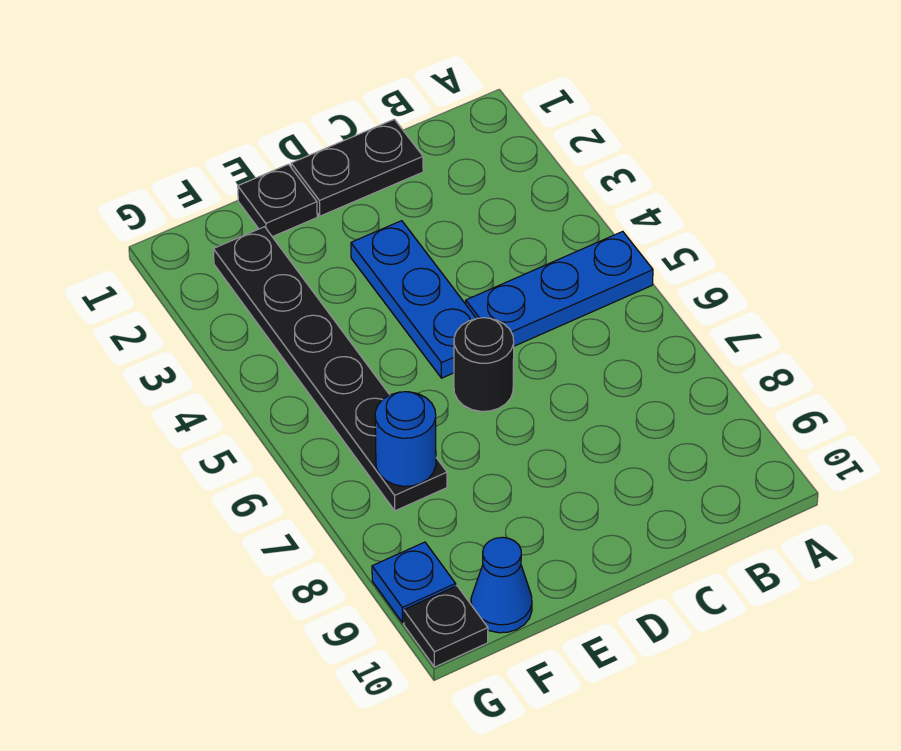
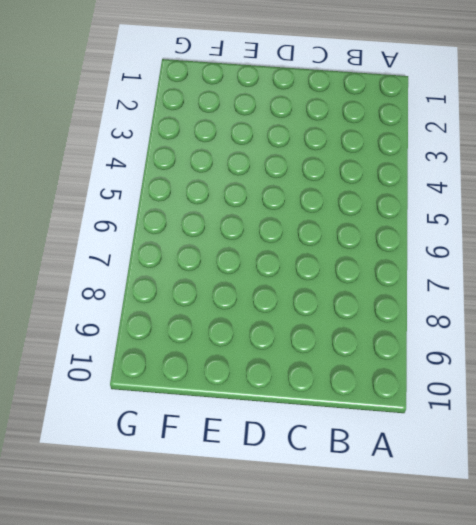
none -> blue plate A5:C5 level 1
none -> black plate C1:D1 level 1

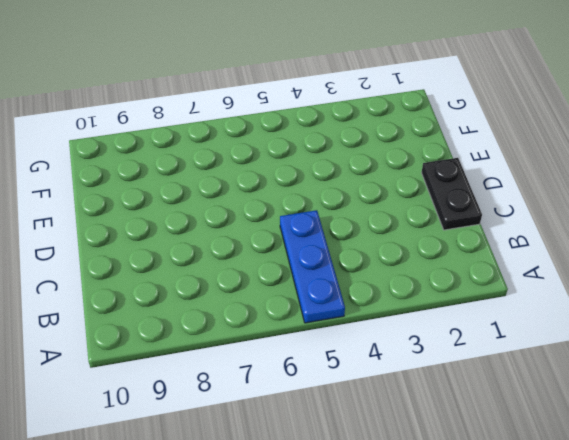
none -> blue plate D3:D5 level 1
none -> black round brick D6 level 1

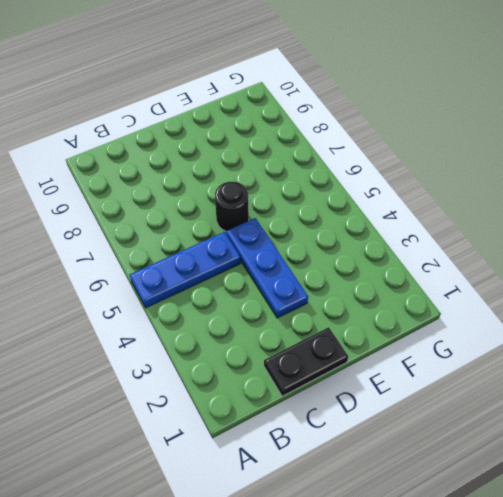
none -> black plate E1 level 1
none -> black plate F2:F7 level 1

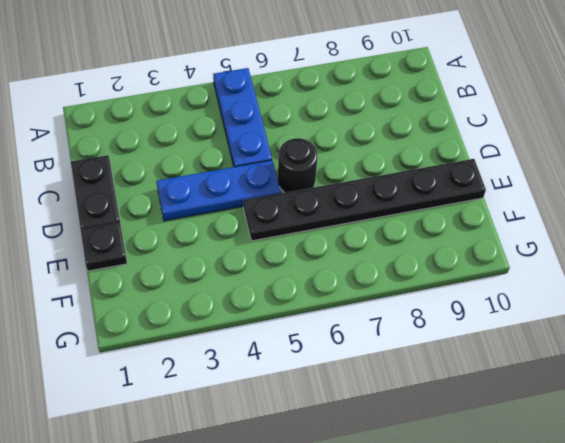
black plate E5:E10 level 1 -> black plate F2:F7 level 1
none -> blue cone F10 level 1
none -> blue plate G9 level 1

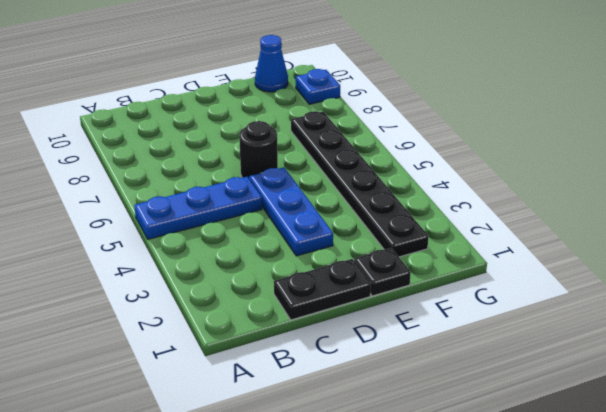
none -> black plate G10 level 1
none -> blue round brick F7 level 2

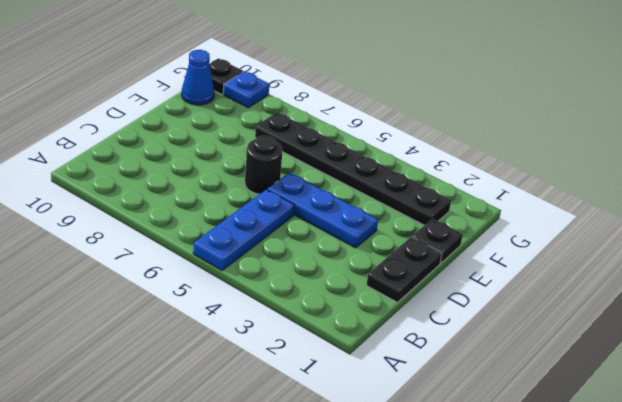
none -> blue round brick F7 level 2

